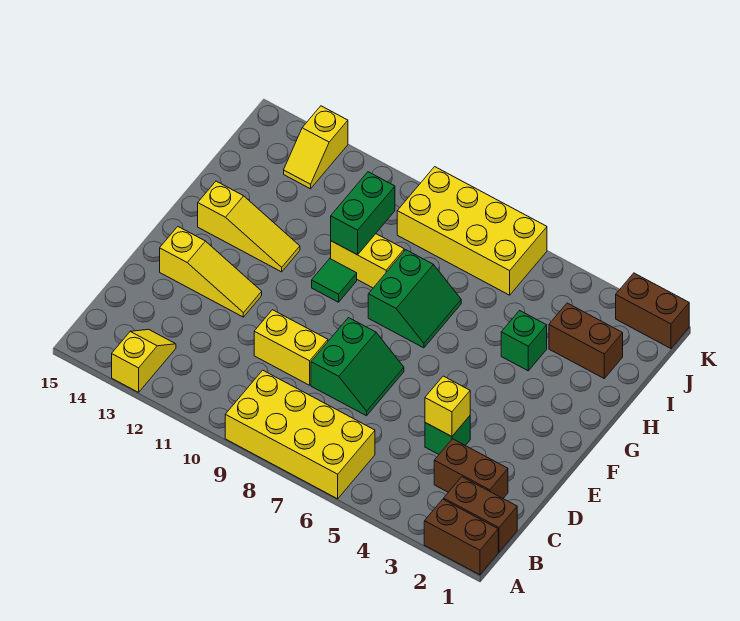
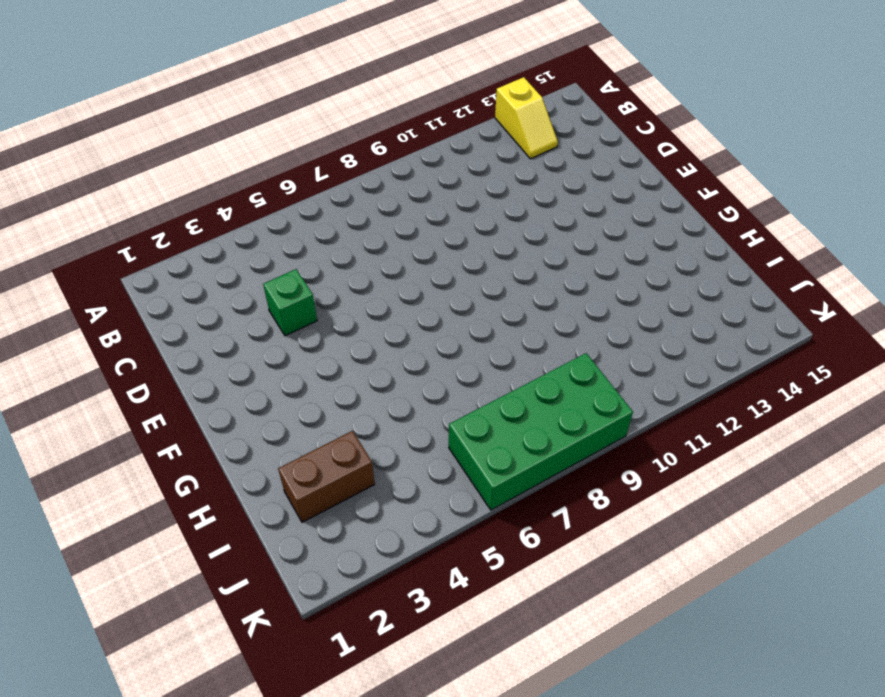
green brick J6:K9 level 1 -> yellow brick J6:K9 level 1
none -> brown brick A1:A2 level 1
none -> yellow brick A6:B9 level 1
none -> brown brick B1:B2 level 1

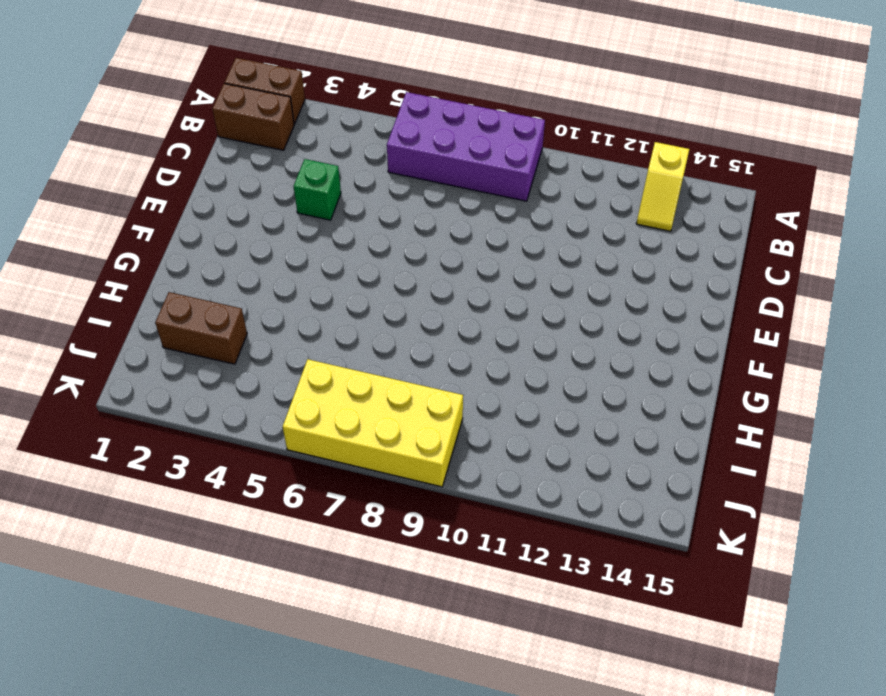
purple brick A6:B9 level 1 -> yellow brick A6:B9 level 1
none -> brown brick C2:C3 level 1
none -> green slope D7:E8 level 1 top 8
none -> yellow brick D9:D10 level 1

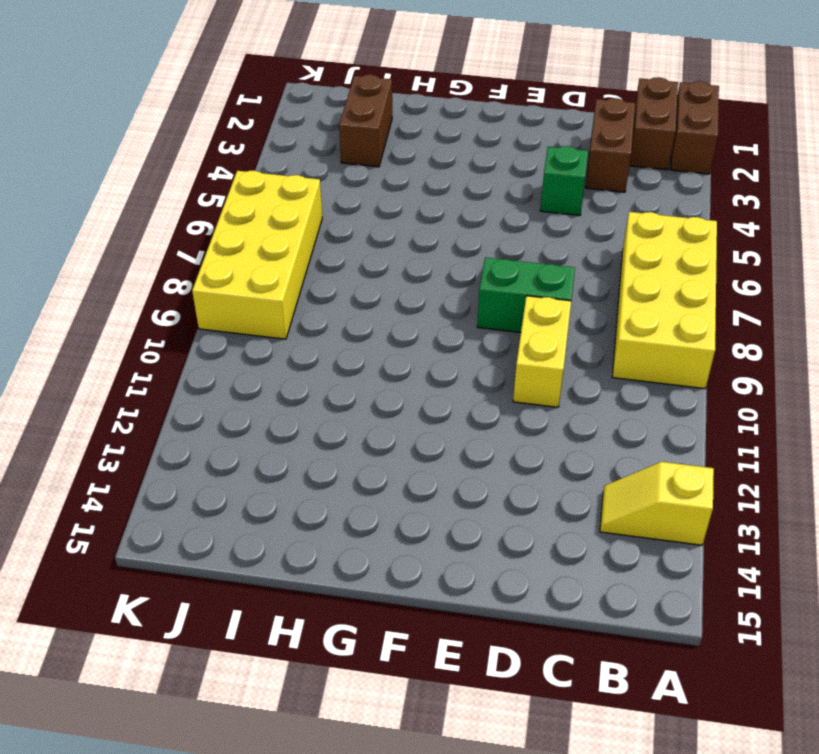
none -> yellow slope E12:E14 level 1 top 14
none -> green slope G7:H8 level 1 top 8
none -> green tile G10 level 1

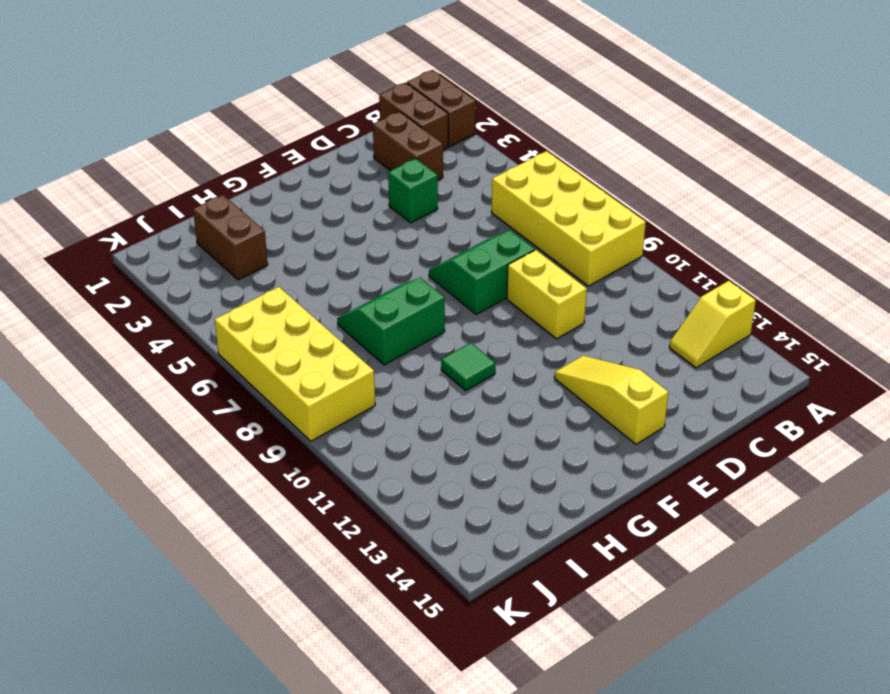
none -> yellow slope G12:G14 level 1 top 14
none -> green brick H4 level 1
none -> yellow brick H9:H10 level 1

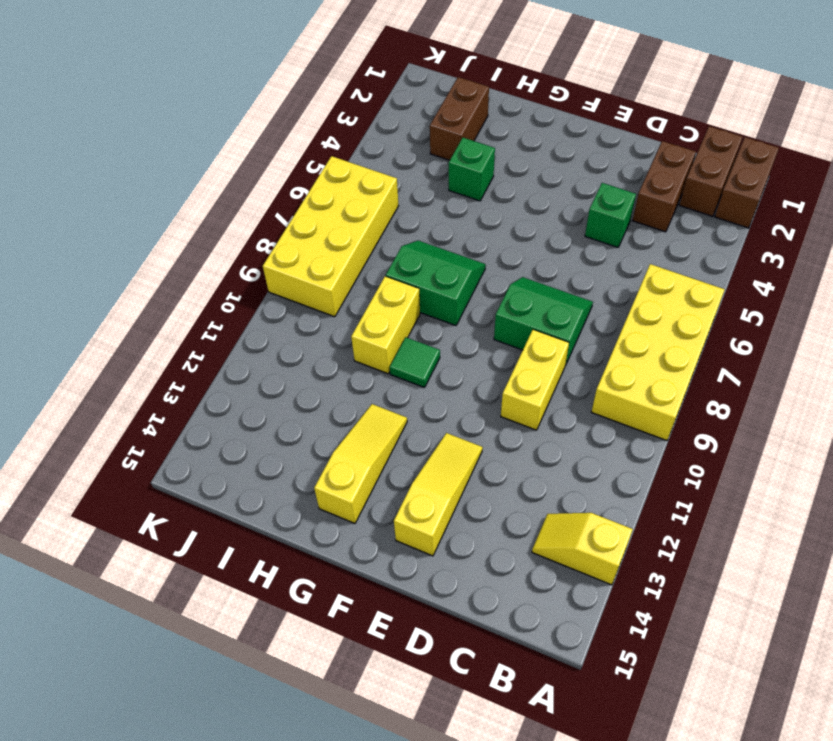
none -> yellow slope J13:K13 level 1 top K
none -> brown brick K1:K2 level 1
none -> yellow brick D4 level 2

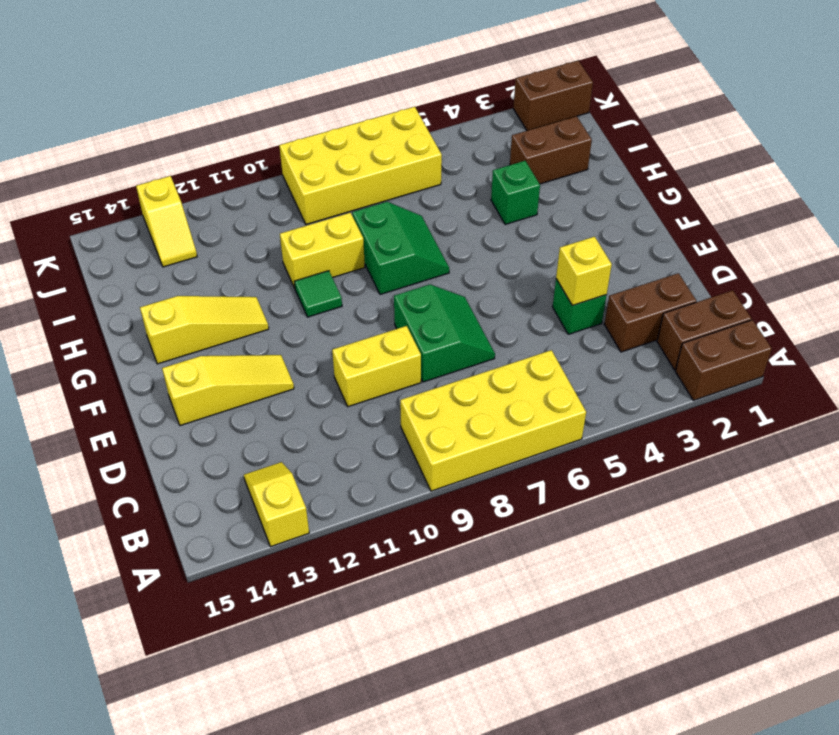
none -> green brick H10:I10 level 2

